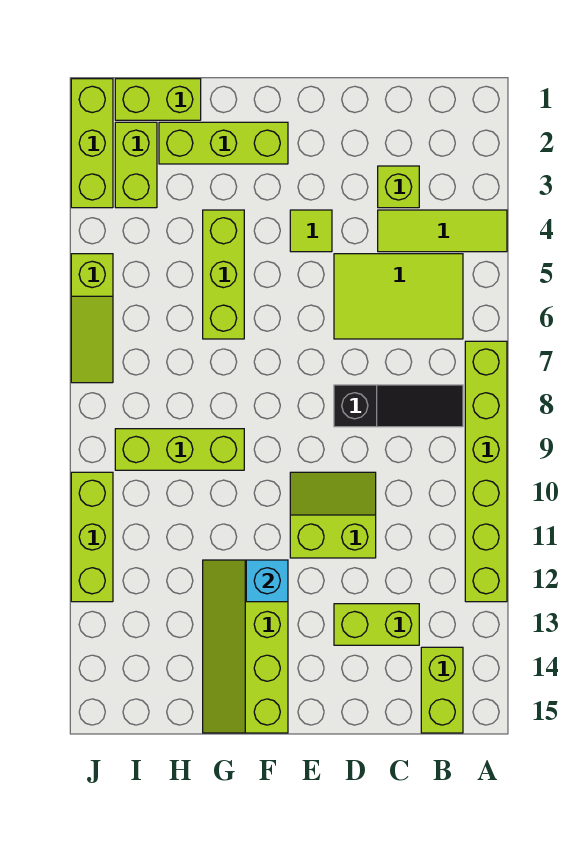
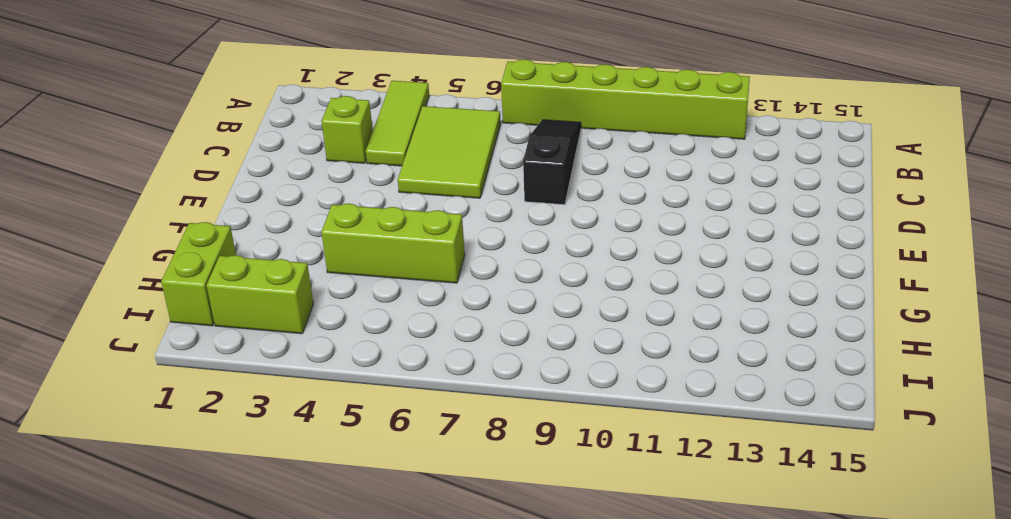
none -> lime brick B14:B15 level 1
none -> lime brick C13:D13 level 1
none -> lime slope D10:E11 level 1 top 11

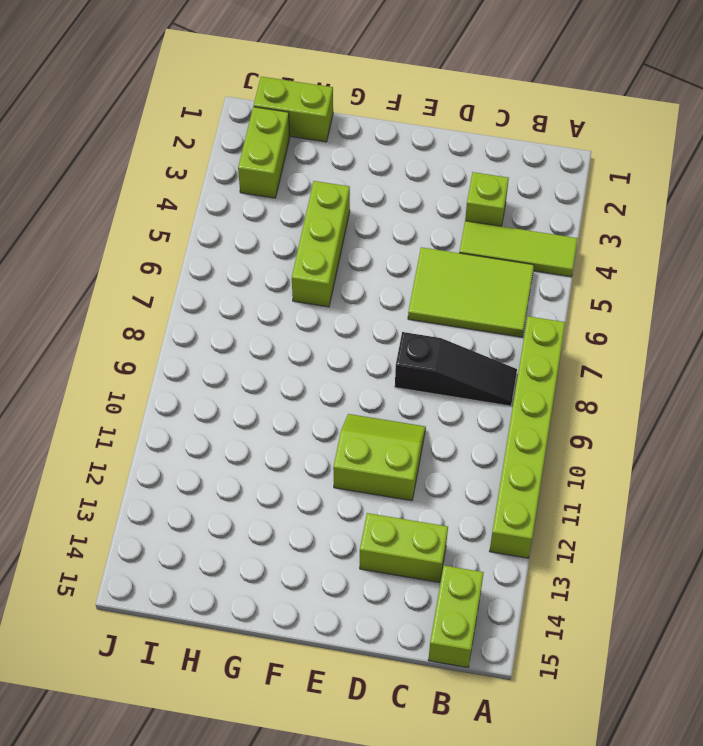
none -> lime tile E4 level 1
none -> lime brick F2:H2 level 1
none -> lime slope F12:G15 level 1 top F

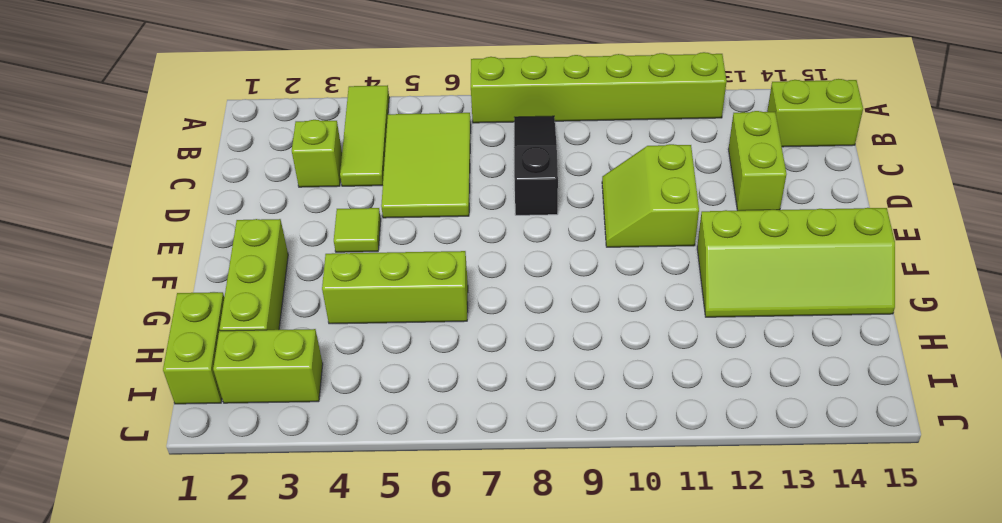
none -> lime brick G9:I9 level 1
none -> lime brick J1:J3 level 1
none -> lime slope J5:J7 level 1 top 5

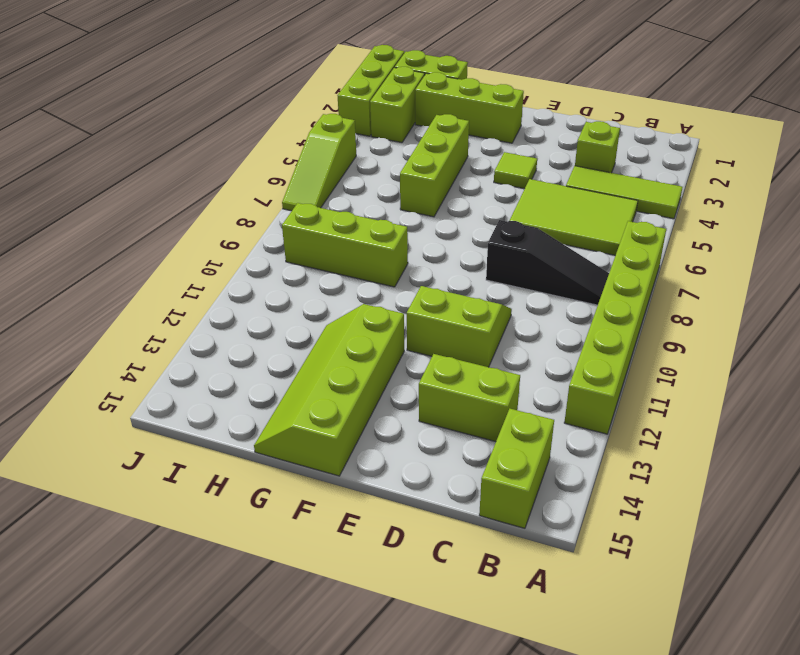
none -> lime brick J10:J12 level 1
none -> cyan brick F12 level 2

